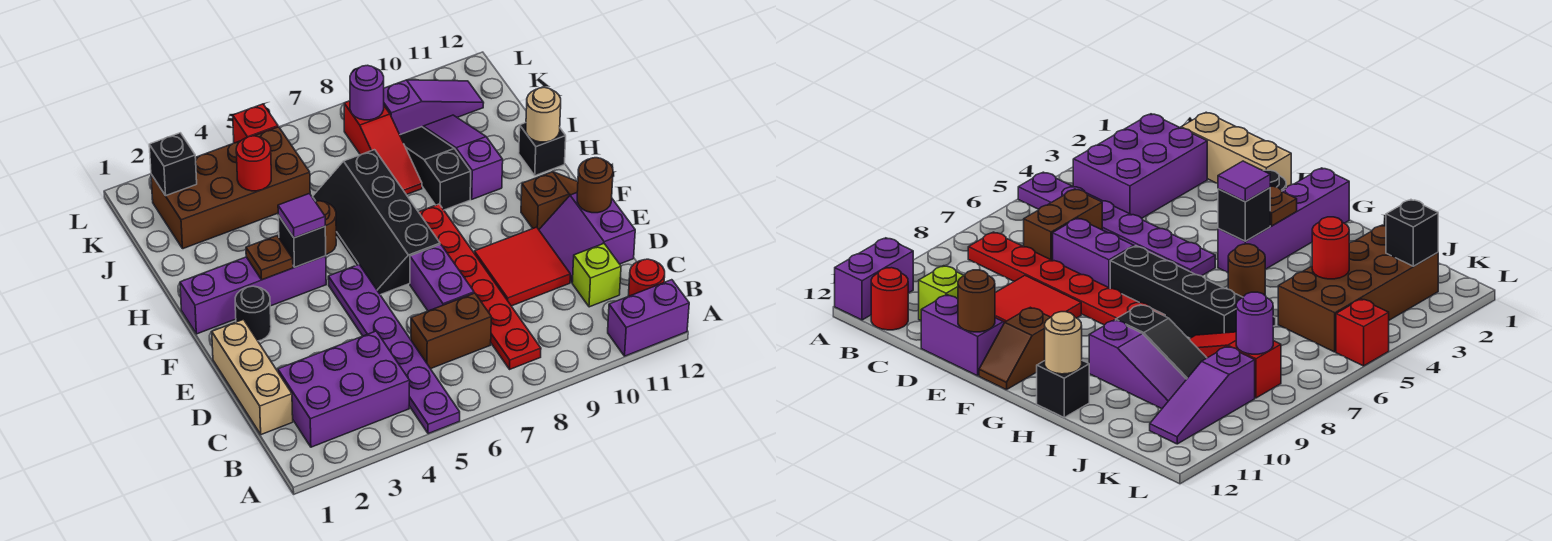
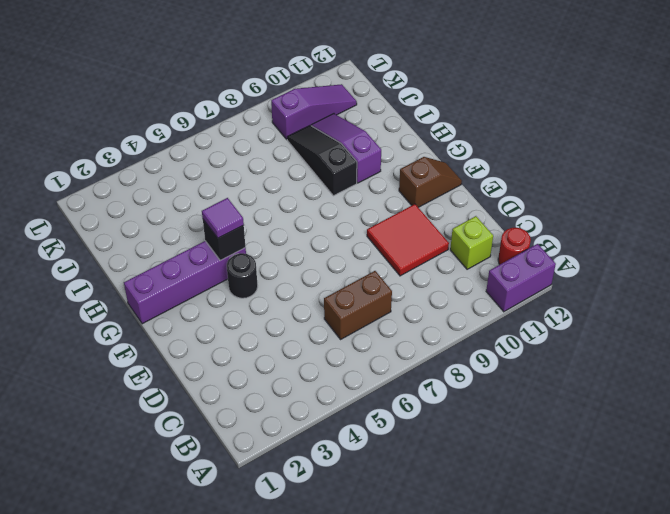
black round brick F4 level 1 -> black round brick F2 level 1
none -> purple plate A5:F5 level 1
none -> purple brick B2:C4 level 1
none -> red plate B8:G8 level 1
none -> tan brick C1:E1 level 1

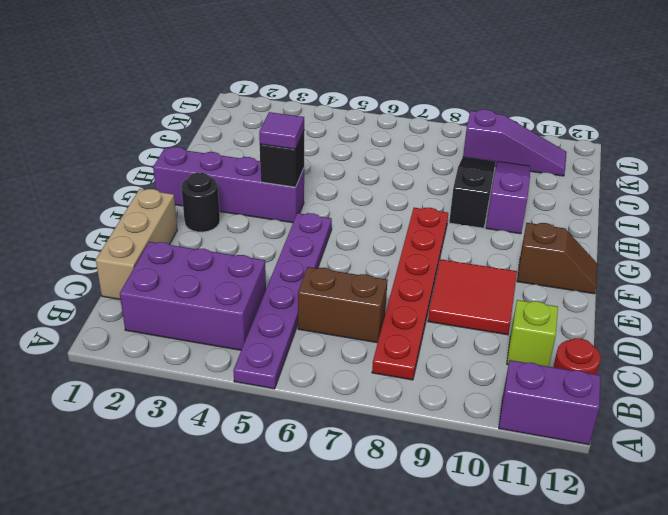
none -> purple brick D7:E7 level 1
none -> purple slope D11:E12 level 1 top 12
none -> black slope F6:I7 level 1 top 7
none -> brown round brick H5 level 1

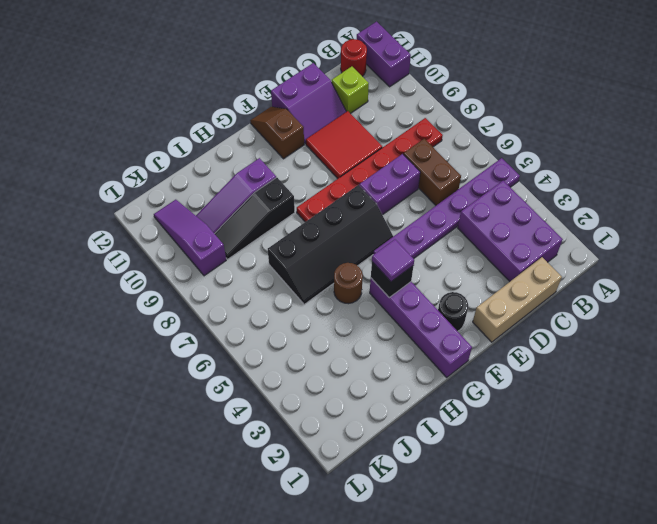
none -> black brick H12 level 1
none -> red slope I8:K8 level 1 top K
none -> brown brick J2:K5 level 1
none -> red brick L5 level 1

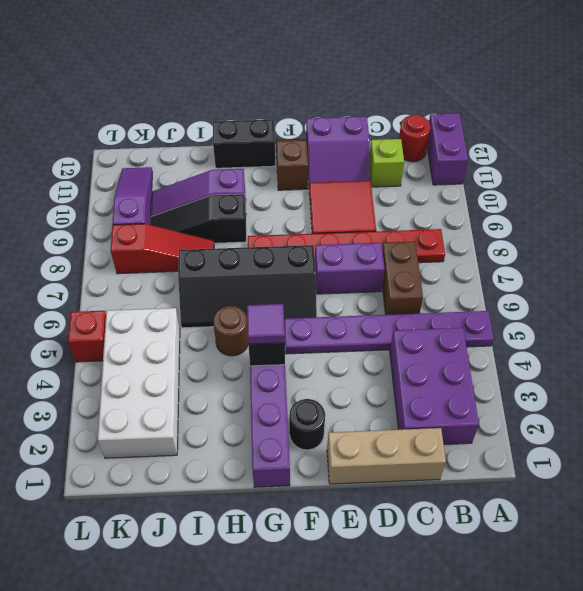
black brick G12:H12 level 1 -> black brick H12 level 1
white brick J2:K5 level 1 -> brown brick J2:K5 level 1
none -> brown round brick E12 level 2
none -> brown plate G3 level 2
none -> tan round brick H12 level 2
none -> red round brick J4 level 2

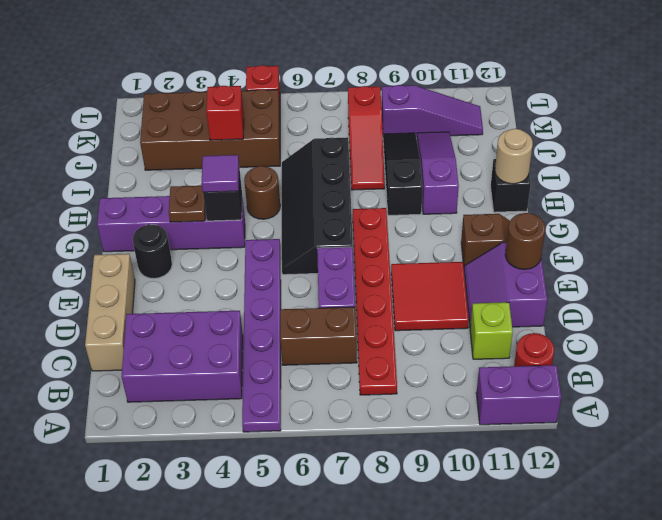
red brick J4 level 2 -> red round brick J4 level 2
none -> black brick K2 level 2
none -> purple round brick K8 level 2

